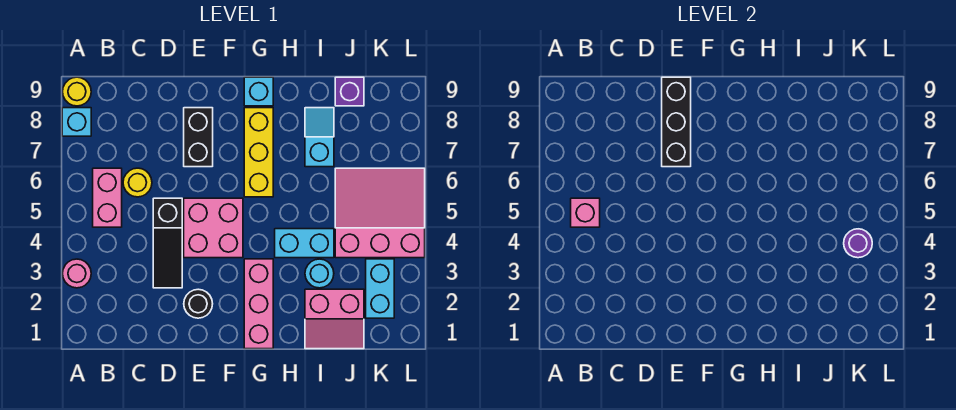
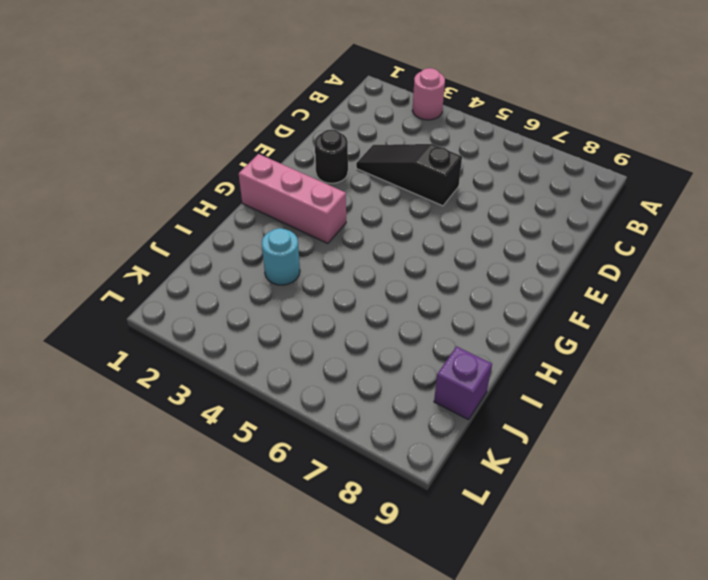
none -> cyan brick A8 level 1
none -> yellow round brick A9 level 1
none -> pink brick B5:B6 level 1

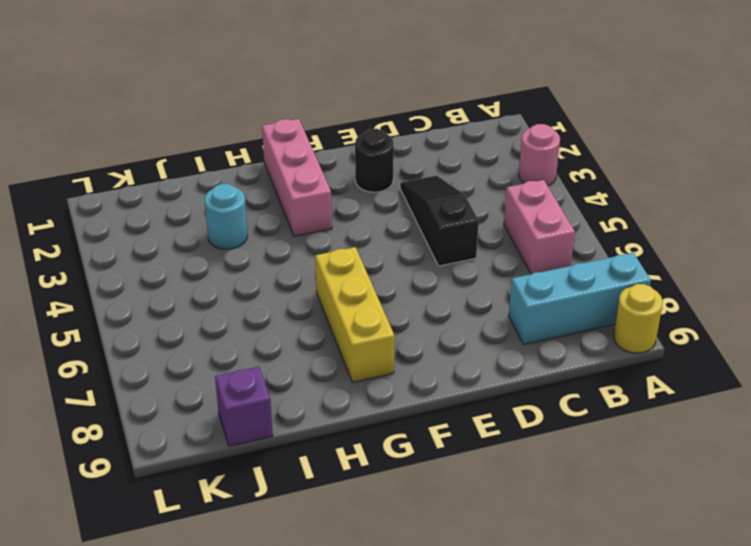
cyan brick A8:C8 level 1 -> cyan brick A8 level 1
none -> yellow round brick C6 level 1
none -> pink brick E4:F5 level 1
none -> black brick E7:E8 level 1

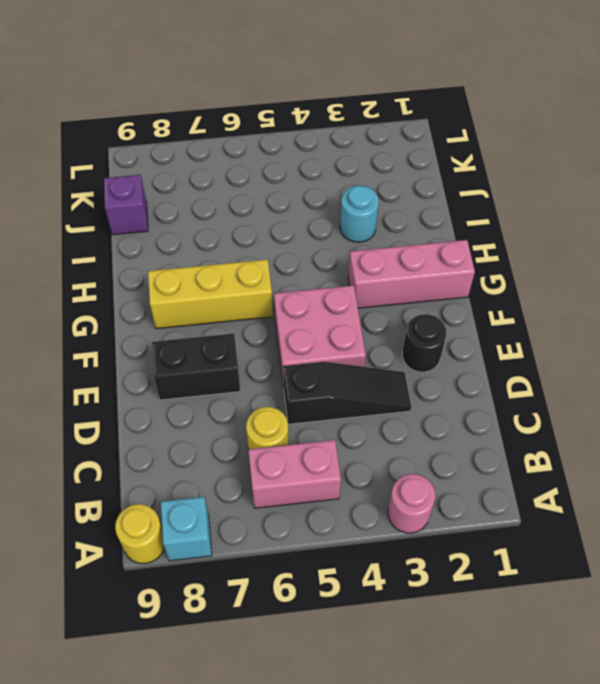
none -> cyan brick G9 level 1
none -> cyan brick H4:I4 level 1
none -> pink slope I1:J2 level 1 top 2

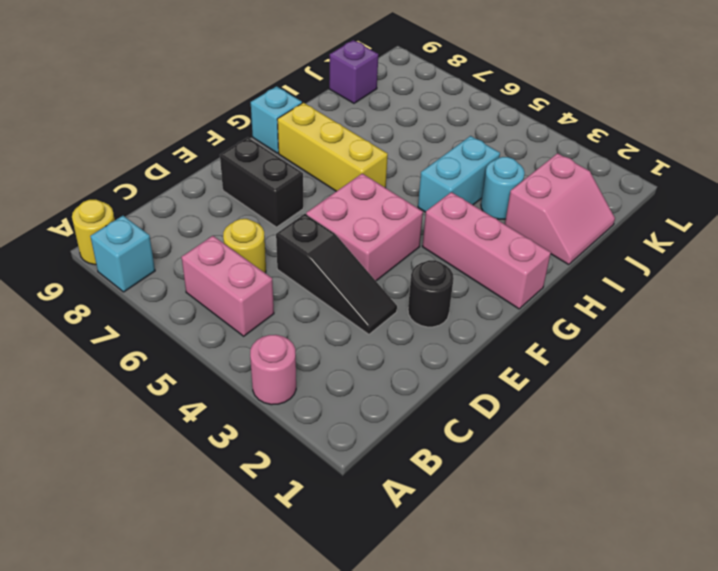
none -> cyan slope I7:I8 level 1 top 7
none -> pink slope J4:L6 level 1 top 4
none -> cyan brick K2:K3 level 1

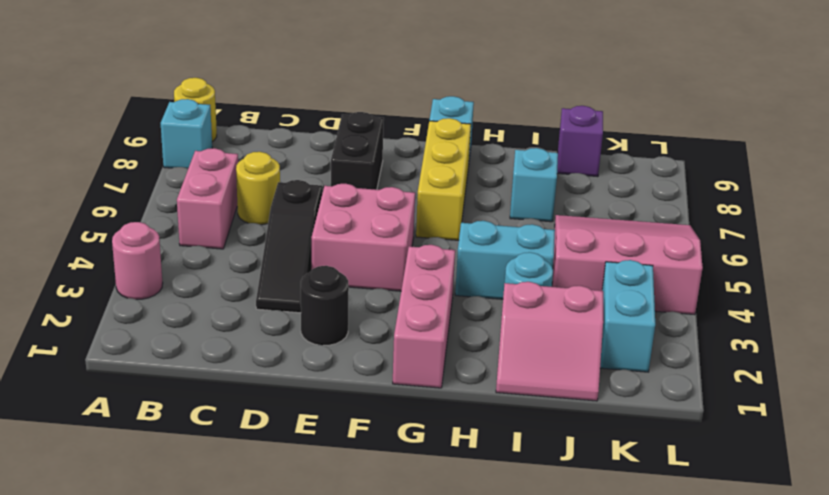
none -> pink brick B5 level 2
none -> black brick E7:E9 level 2
none -> purple round brick K4 level 2

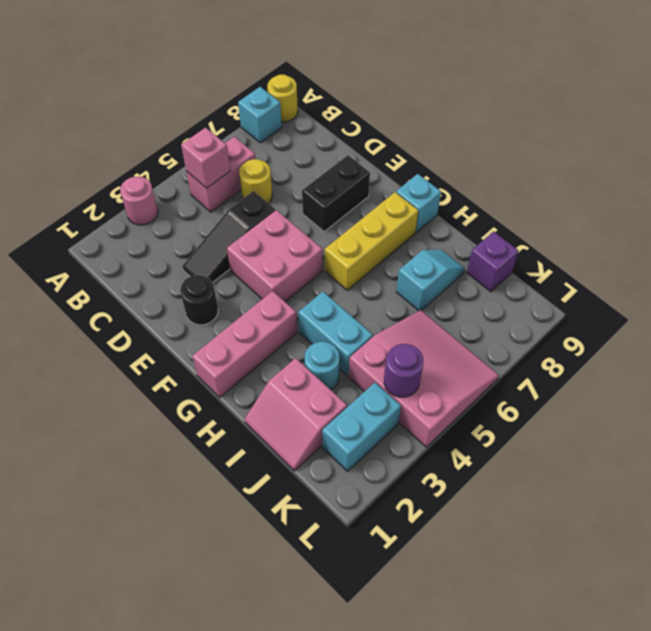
none -> black brick E7:E9 level 2

